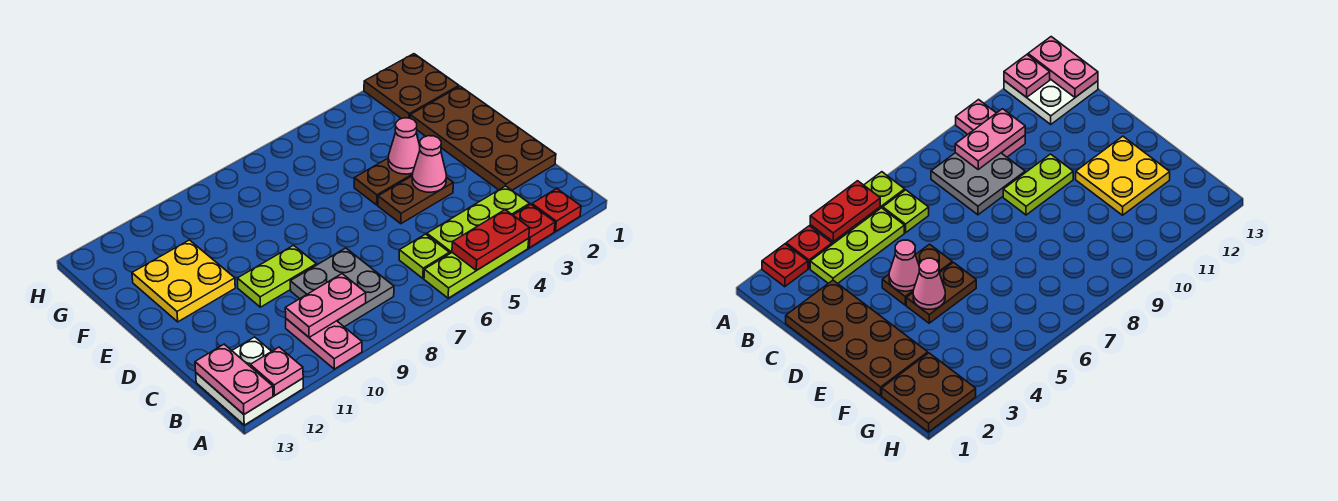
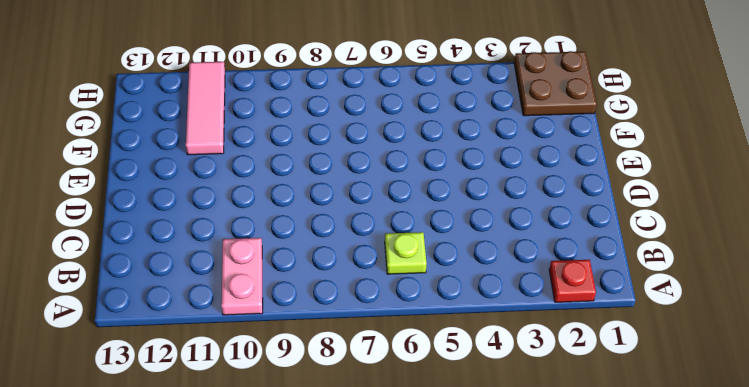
pink tile F11:H11 level 1 -> yellow plate E11:F12 level 1
none -> red plate A3 level 1
none -> lime plate A4:A6 level 1
none -> white plate A12:B13 level 1

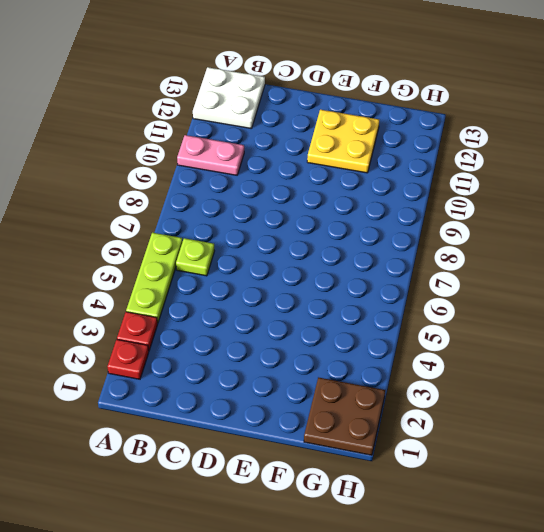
none -> lime plate B3:B5 level 1
none -> grey plate B8:C9 level 1
none -> brown plate C1:F2 level 1

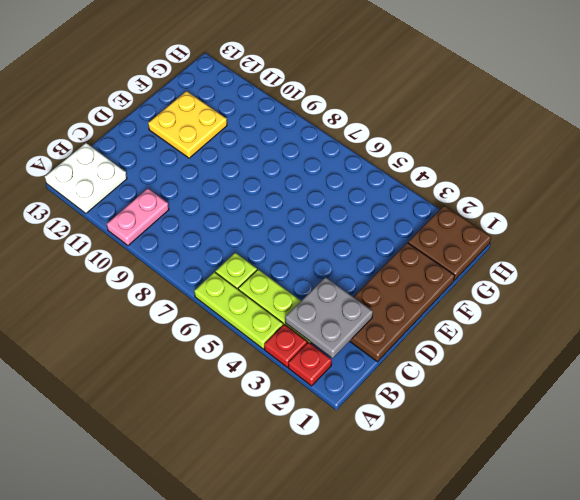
grey plate B2:C3 level 2 -> grey plate B8:C9 level 1
none -> brown plate D4:D5 level 1
none -> lime plate D9:D10 level 1
none -> brown plate E4:E5 level 1

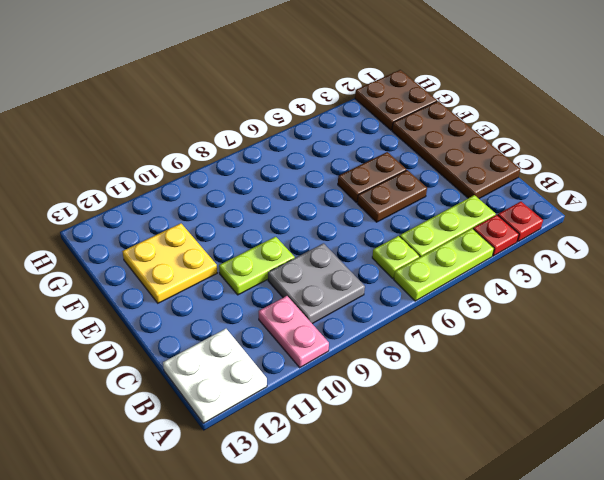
none -> red plate A4:A5 level 2
none -> pink plate A12 level 2
none -> pink plate A13:B13 level 2

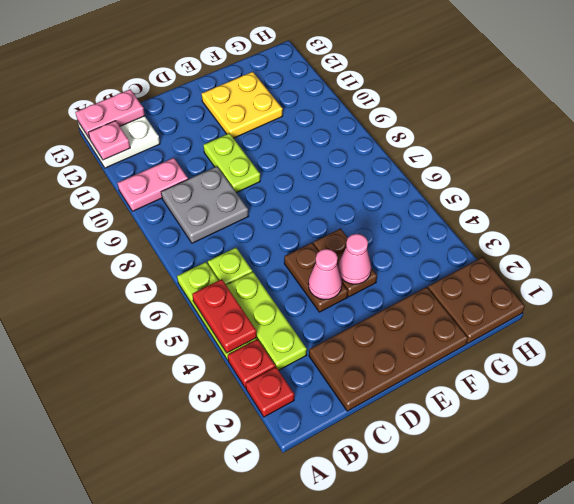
none -> pink plate B9:B10 level 2

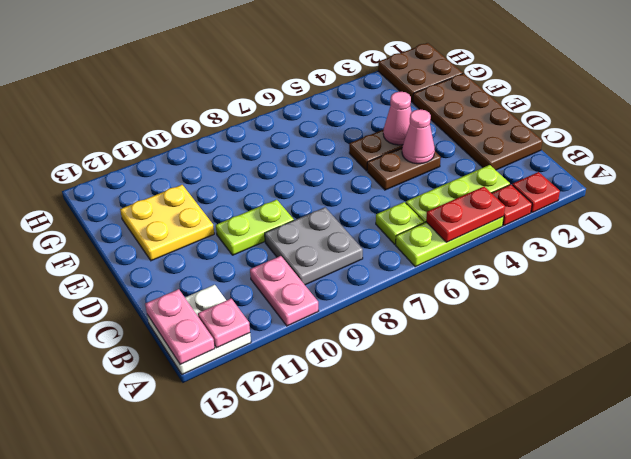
none -> pink plate B9:B10 level 2

